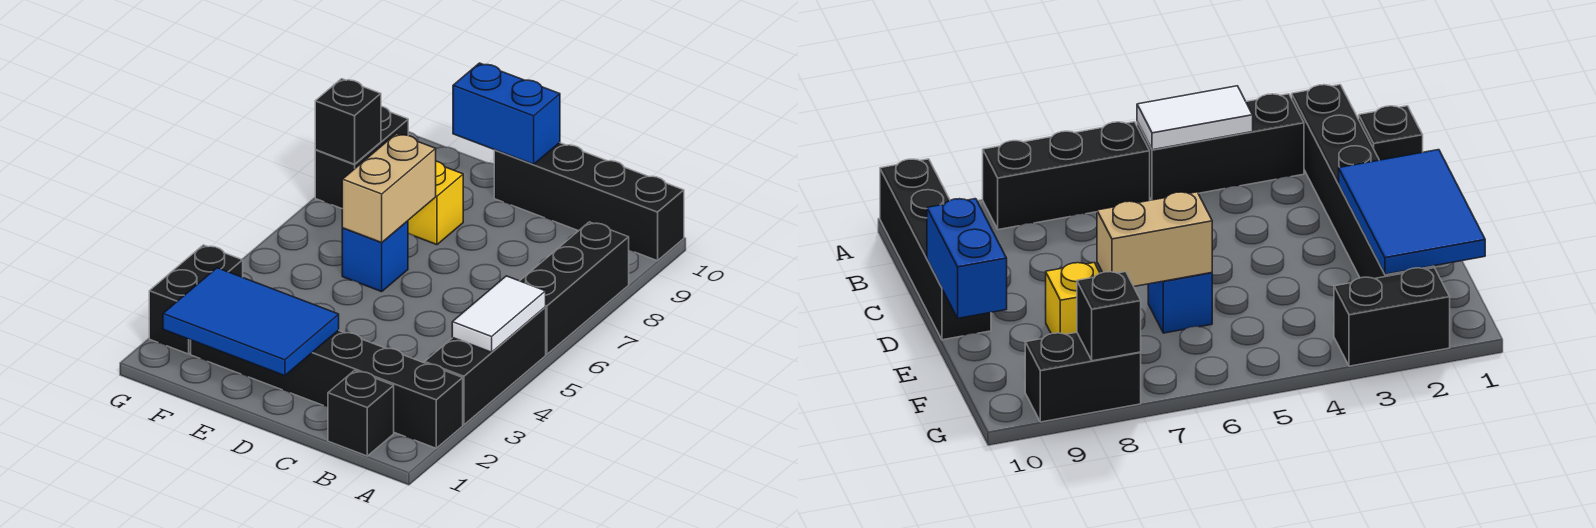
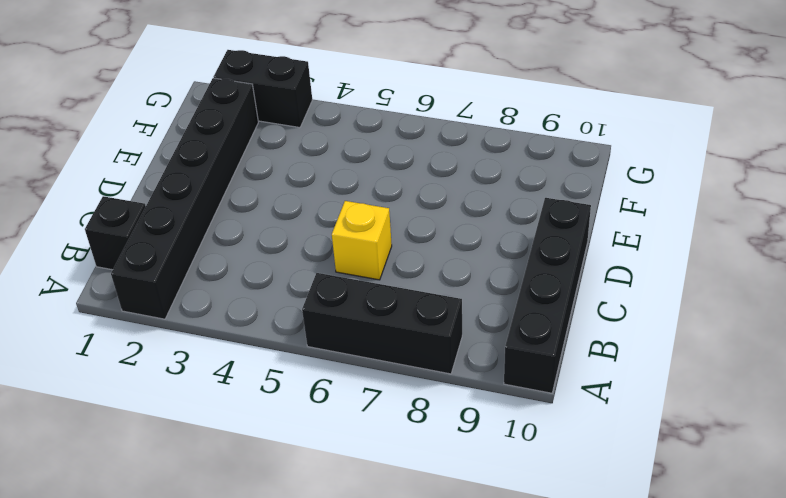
yellow brick C6 level 1 -> yellow brick E8 level 1
none -> black brick A3:A5 level 1
none -> blue brick E6 level 1
none -> black brick G8:G9 level 1

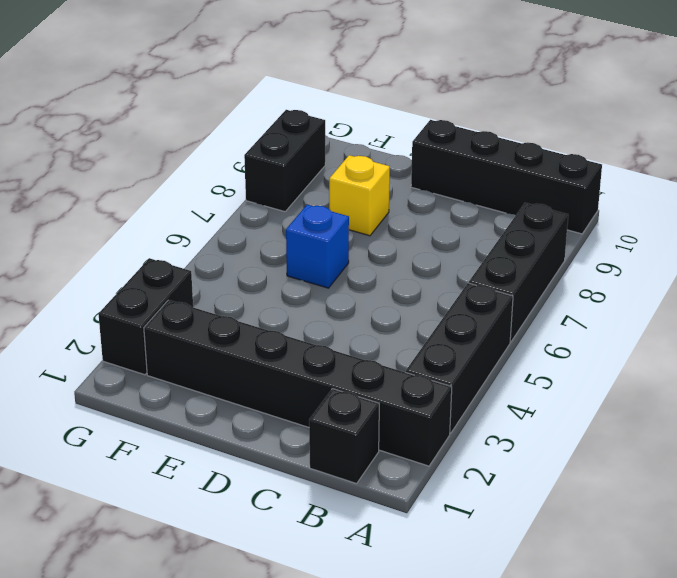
none -> white tile A4:A5 level 2
none -> blue tile D1:F2 level 2
none -> blue brick D10:E10 level 2

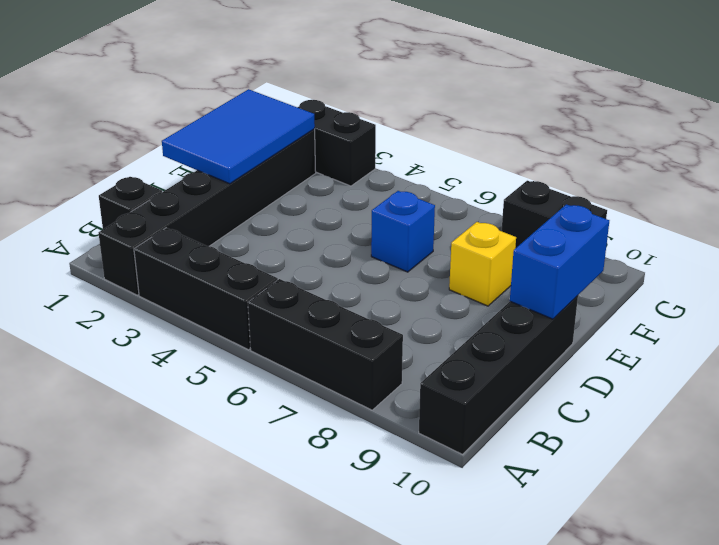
none -> white tile A4:A5 level 2
none -> tan brick E6:E7 level 2
none -> black brick G8 level 2

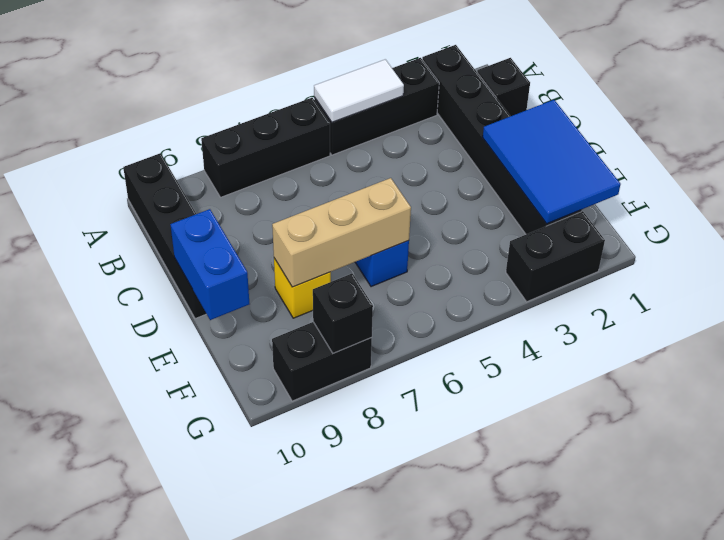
tan brick E6:E8 level 2 -> tan brick E6:E7 level 2

